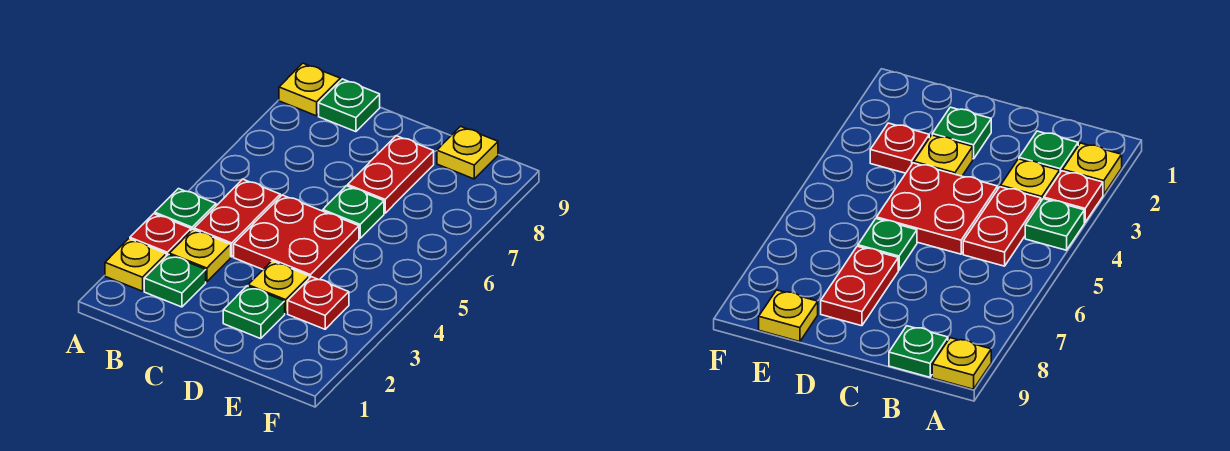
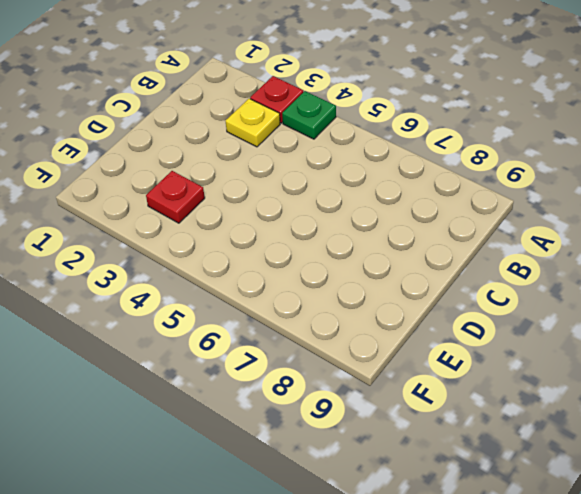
none -> yellow plate A2 level 1
none -> yellow plate A9 level 1
none -> green plate B2 level 1

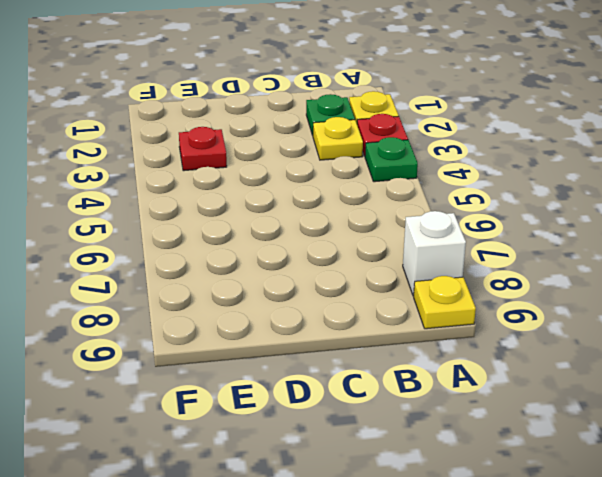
white brick A8 level 1 -> none
none -> red plate B4:B5 level 1
none -> green plate B9 level 1
none -> red plate C4:D5 level 1

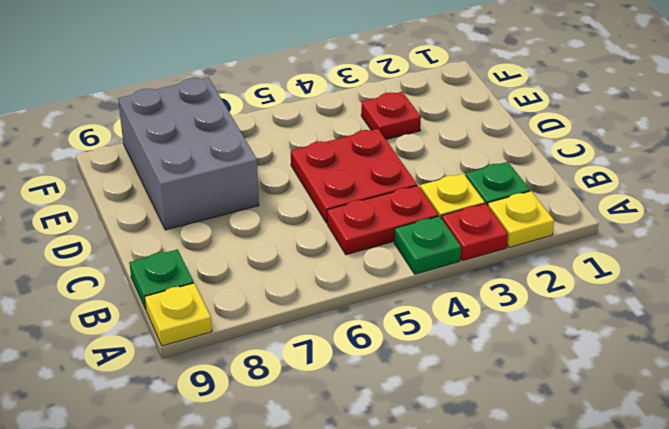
grey brick D7:F8 level 1 -> red plate D7:D8 level 1
none -> green plate D2 level 1
none -> yellow plate D3 level 1
none -> green plate D6 level 1

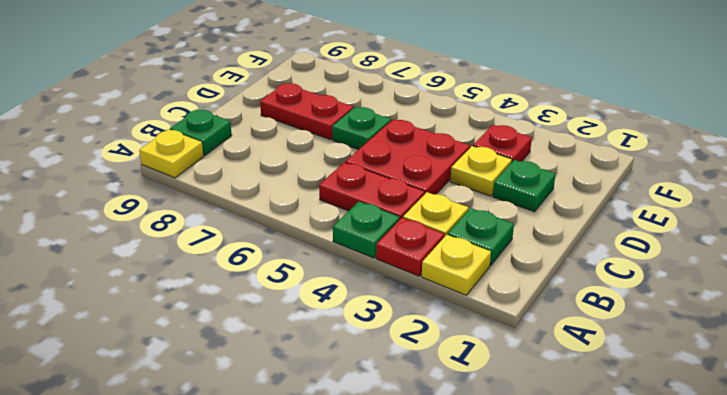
none -> yellow plate E9 level 1

